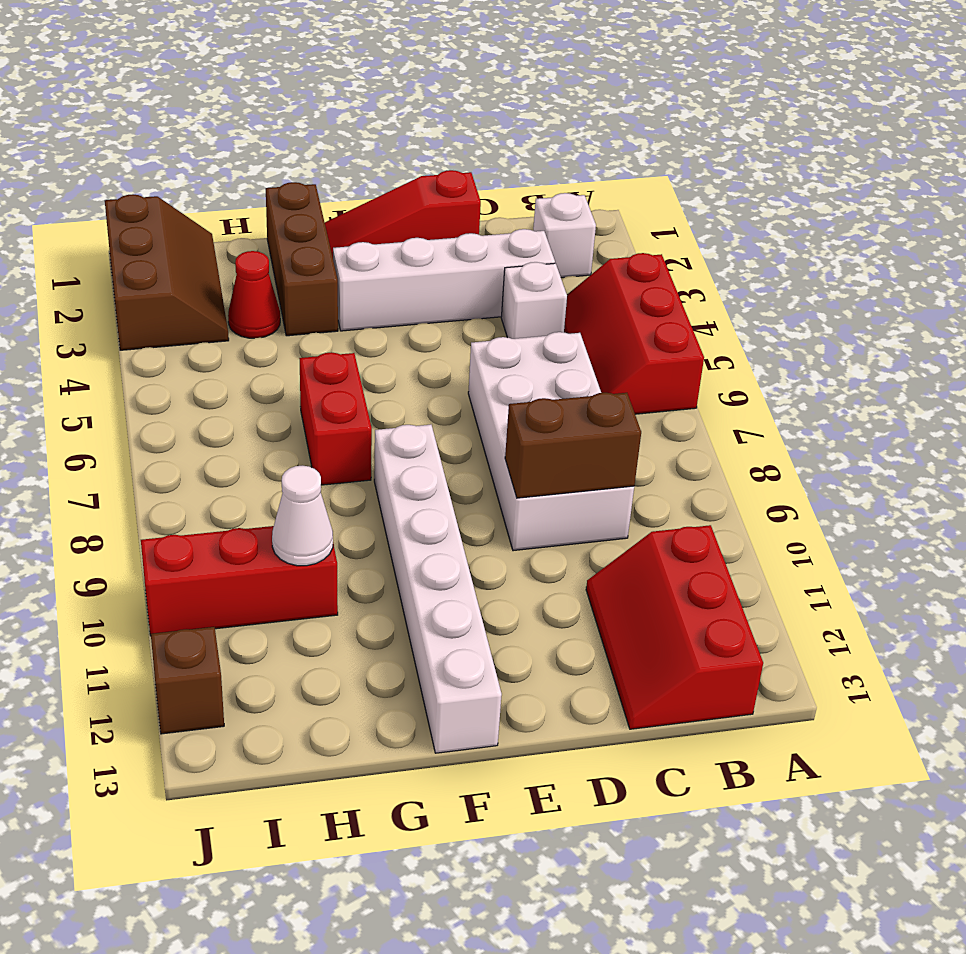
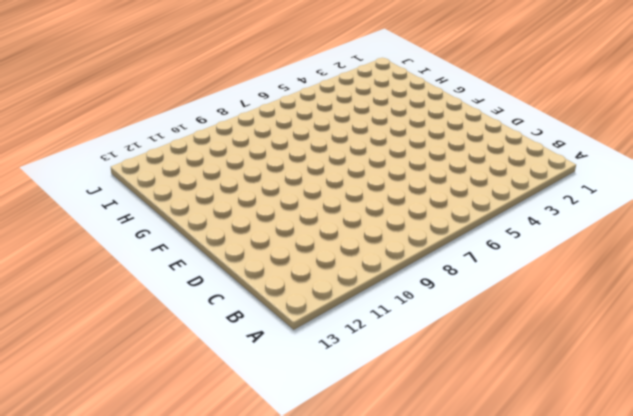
none -> red slope A4:B6 level 1 top A
none -> white brick B2 level 1
none -> red slope B11:C13 level 1 top B

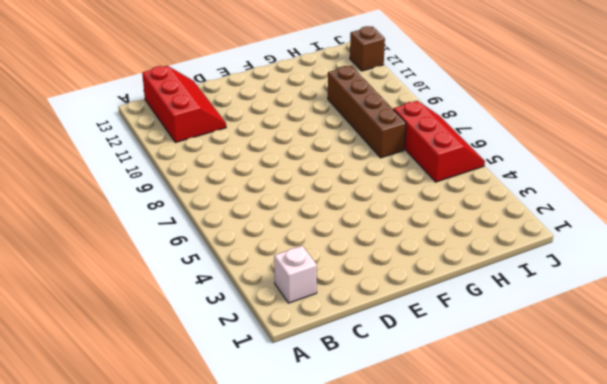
brown brick H7:H10 level 1 -> red brick H10:J10 level 1
red slope I5:J7 level 1 top I -> red slope A4:B6 level 1 top A
none -> white brick C3:F3 level 1
none -> white brick C4 level 1
none -> white brick C6:D9 level 1

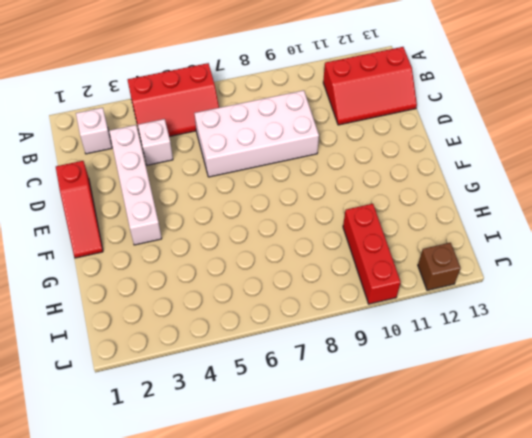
none -> white brick F8:F13 level 1
none -> brown brick G1:G3 level 1
none -> red brick G6:G7 level 1

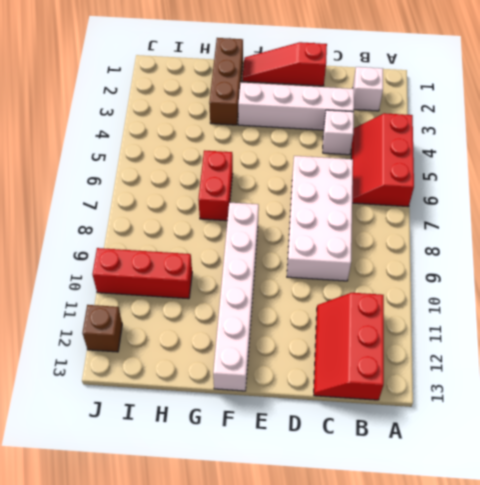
none -> red cone H3 level 1
none -> brown slope I1:J3 level 1 top J
none -> brown brick C9:D9 level 2

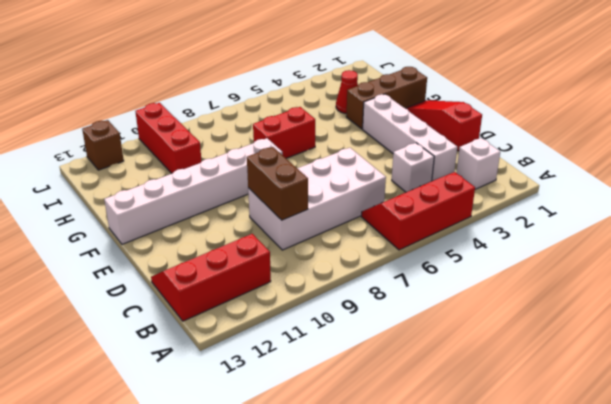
none -> brown slope I1:J3 level 1 top J
none -> white cone H10 level 2

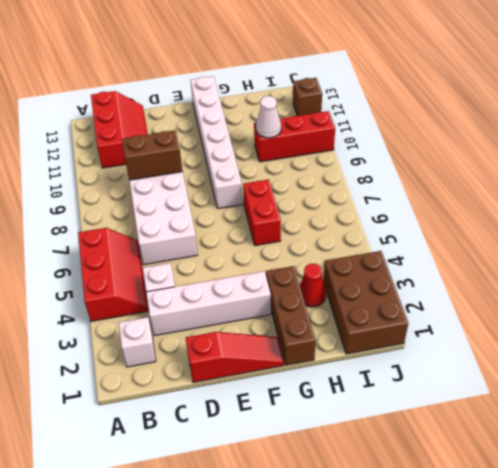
brown brick I1:J3 level 1 -> brown slope I1:J3 level 1 top J

